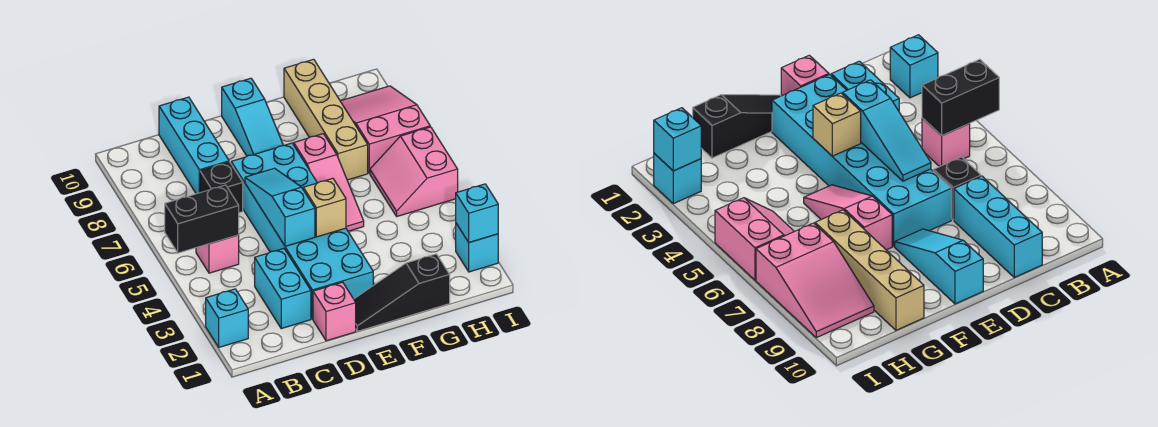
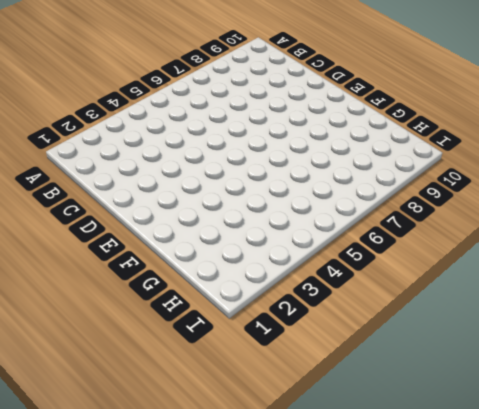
none -> cyan brick A2 level 1
none -> pink brick B5 level 1
none -> cyan brick C2:C3 level 1

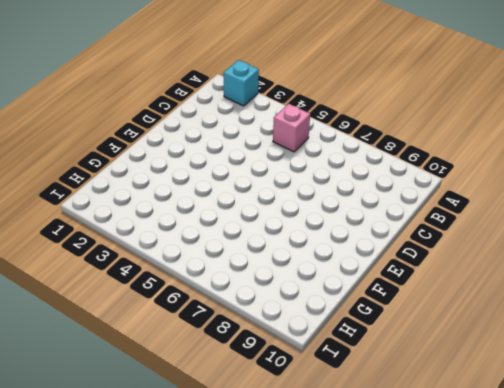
none -> cyan brick C2:C3 level 1
none -> black brick C7 level 1
none -> cyan brick C8:C10 level 1

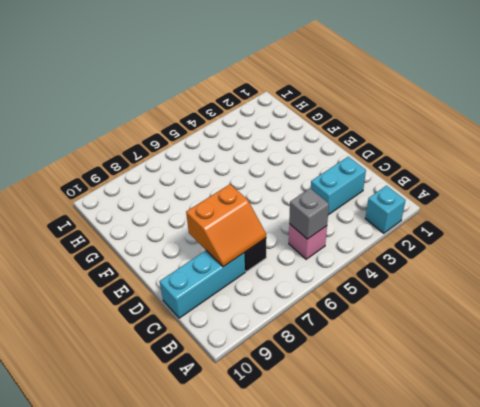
grey brick B5 level 2 -> black brick A5:B5 level 2
orange slope C7:D8 level 2 top D -> none
none -> pink brick D1 level 1
none -> cyan brick D2:E7 level 1
none -> black slope E1:G1 level 1 top G

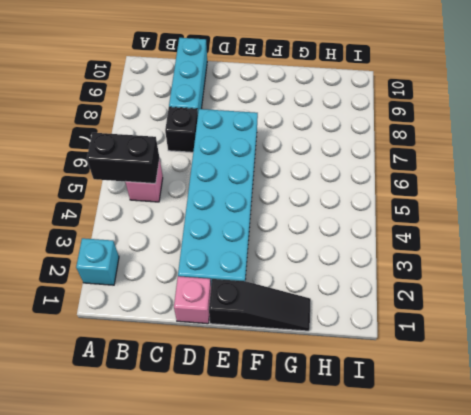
black slope E1:G1 level 1 top E -> black slope E1:G1 level 1 top G
none -> cyan brick C2:C3 level 1
none -> cyan slope E8:E10 level 1 top 10
none -> pink slope F5:F7 level 1 top 7

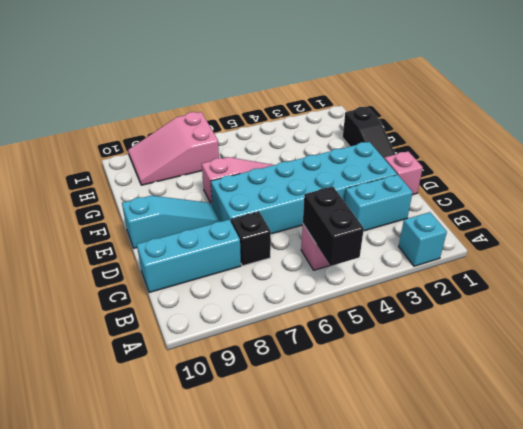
none -> tan brick G7:G10 level 1
none -> pink slope H5:I6 level 1 top I
none -> cyan brick I2 level 1

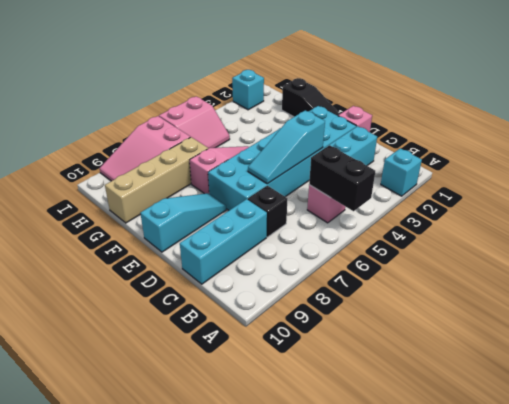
none -> tan brick E4 level 2
none -> cyan brick I2 level 2

